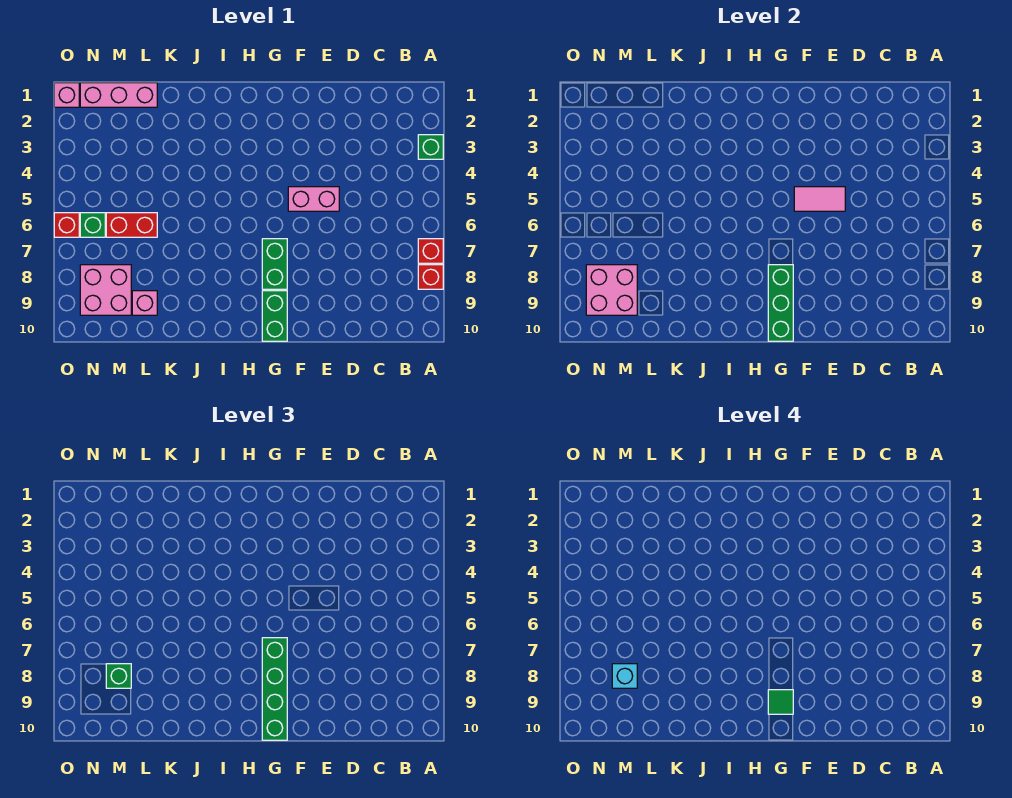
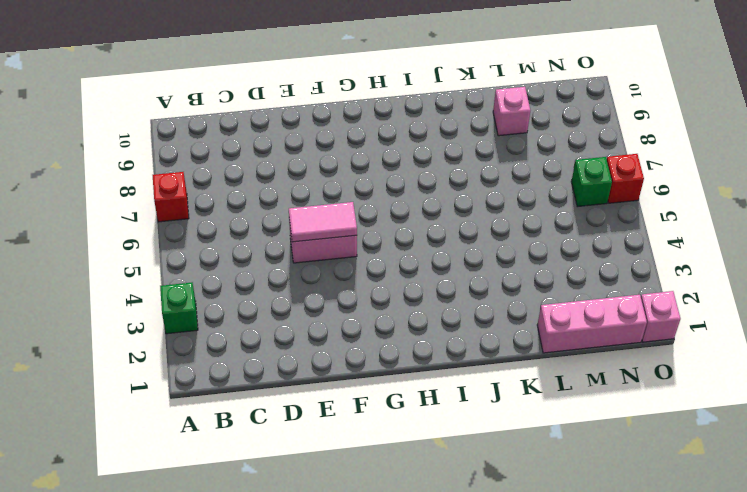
none -> red brick A8 level 1
none -> green brick G7:G8 level 1
none -> green brick G9:G10 level 1

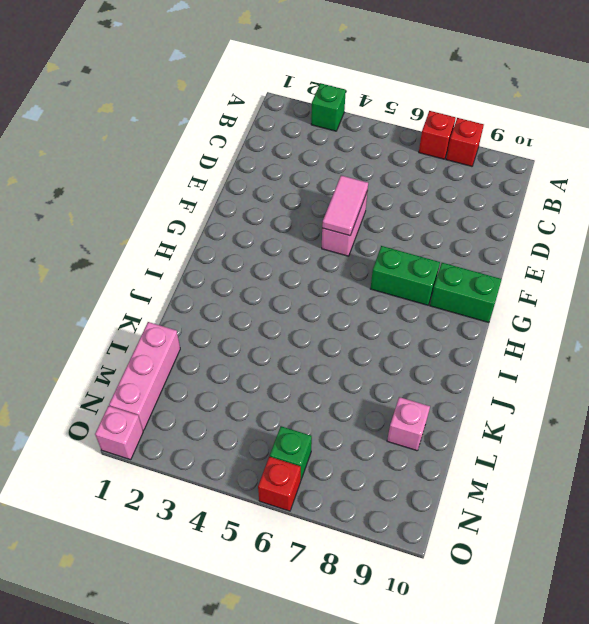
none -> red brick L6:M6 level 1
none -> pink brick M8:N9 level 1
none -> green brick G8:G10 level 2

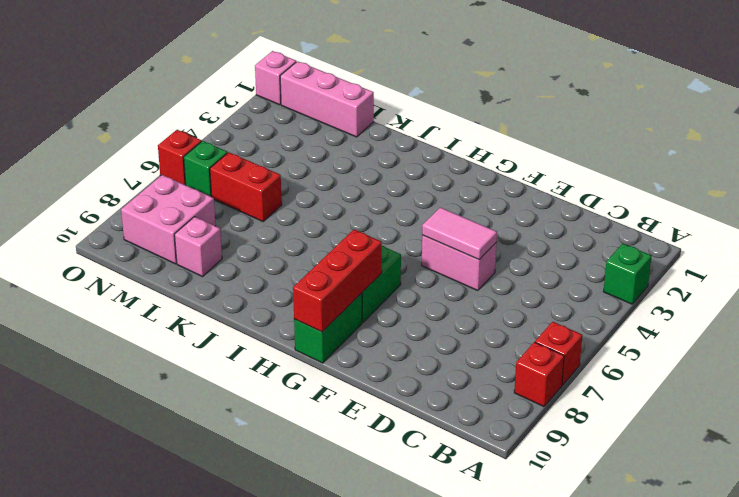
red brick G8:G10 level 2 -> green brick G8:G10 level 2
none -> pink brick M8:N9 level 2
none -> green brick G7:G10 level 3
none -> green brick M8 level 3

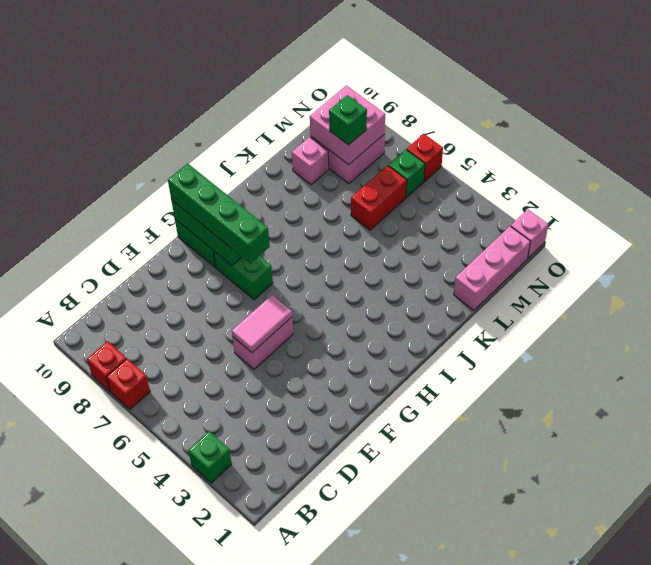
none -> green tile G9 level 4
none -> cyan brick M8 level 4

